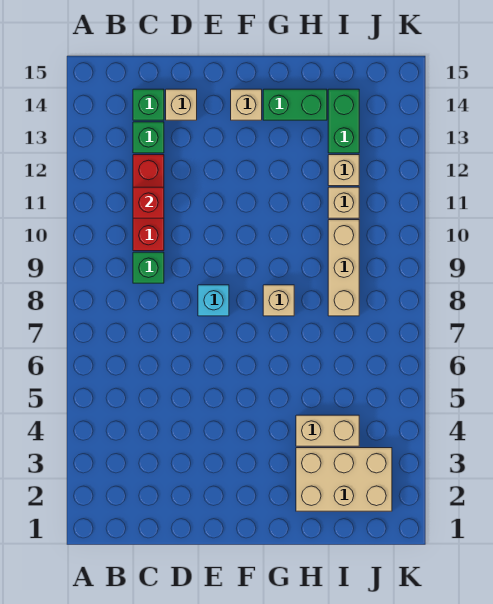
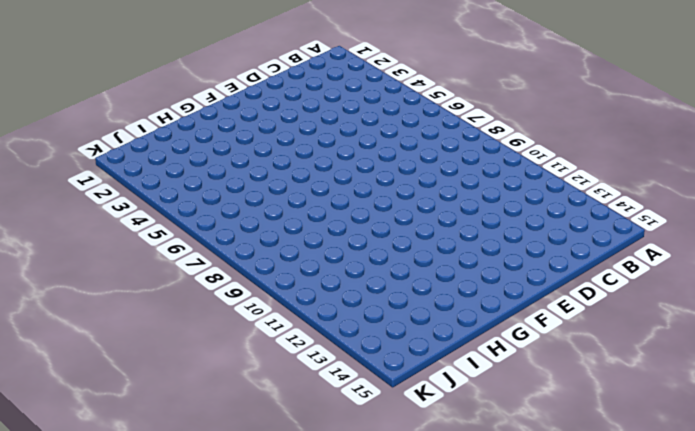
none -> green brick C9 level 1
none -> red brick C10:C12 level 1
none -> green brick C13 level 1

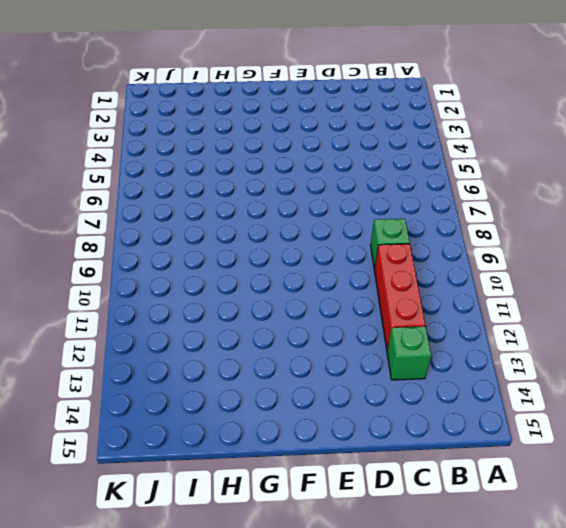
none -> green brick C14 level 1
none -> tan brick D14 level 1
none -> cyan brick E8 level 1

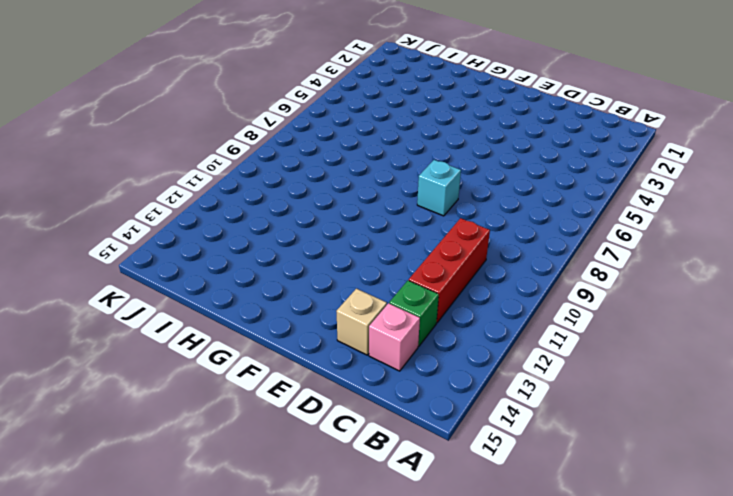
pink brick C14 level 1 -> green brick C14 level 1
none -> green brick C9 level 1
none -> tan brick F14 level 1
none -> tan brick G8 level 1

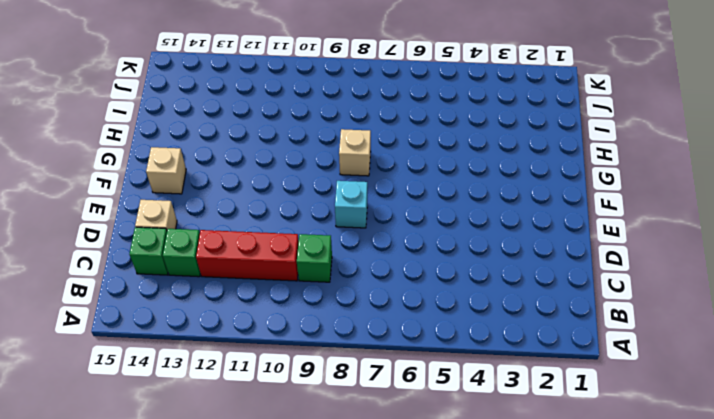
none -> green brick G14:H14 level 1
none -> tan brick H2:J3 level 1
none -> tan brick H4:I4 level 1

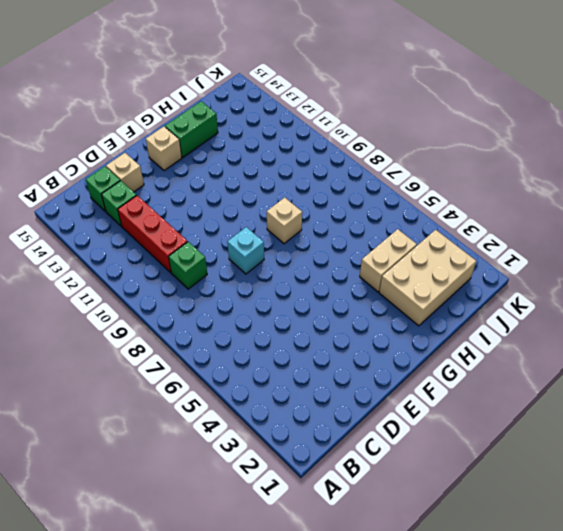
none -> tan brick I8:I10 level 1
none -> tan brick I11 level 1
none -> tan brick I12 level 1

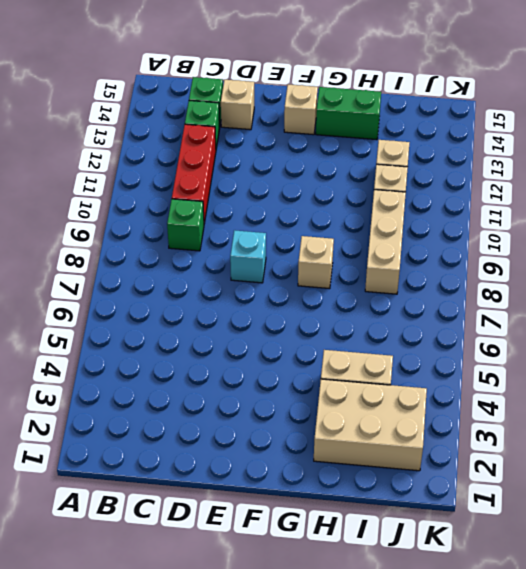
none -> green brick I13:I14 level 1
none -> red brick C11 level 2

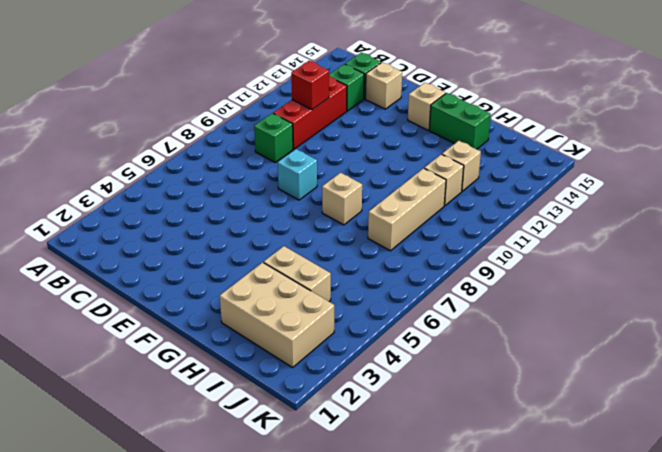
none -> green brick I13:I14 level 1

